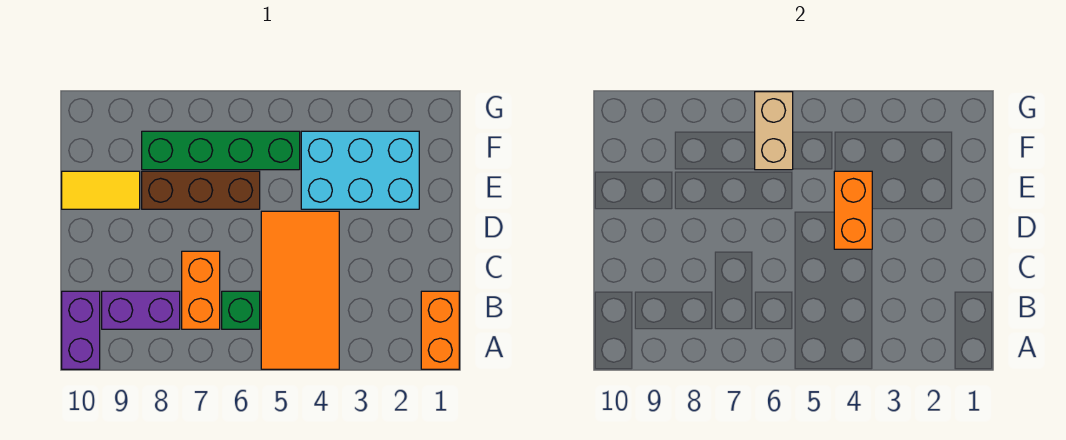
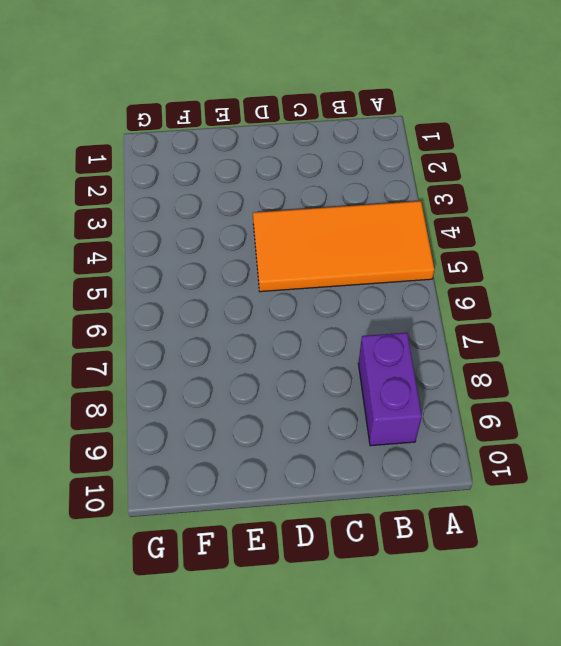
none -> orange brick A1:B1 level 1
none -> purple brick A10:B10 level 1
none -> green brick B6 level 1

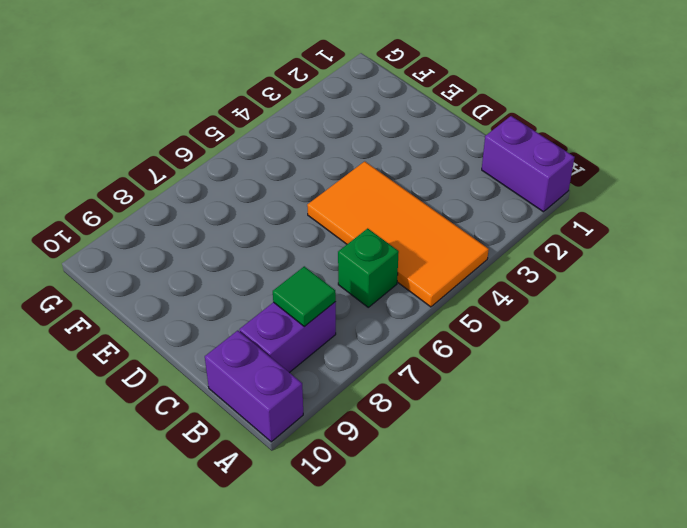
purple brick A1:B1 level 1 -> orange brick A1:B1 level 1
green tile B8 level 2 -> none
none -> orange brick B7:C7 level 1
none -> cyan brick E2:F4 level 1
none -> brown brick E6:E8 level 1

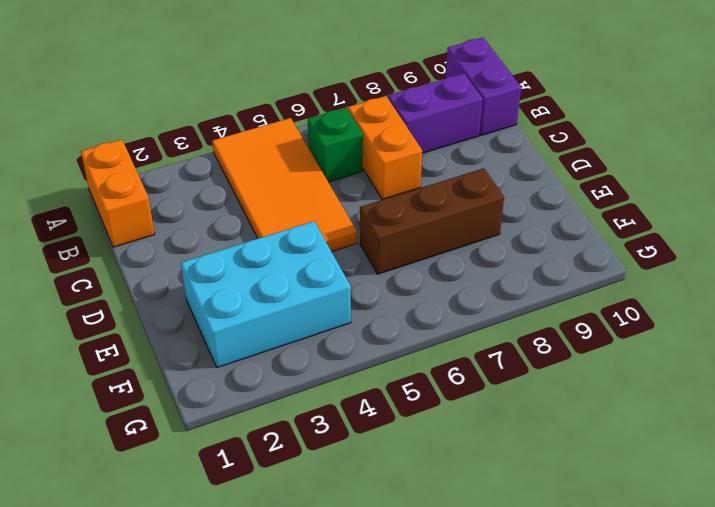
none -> yellow tile E9:E10 level 1
none -> green brick F5:F8 level 1
none -> orange brick D4:E4 level 2

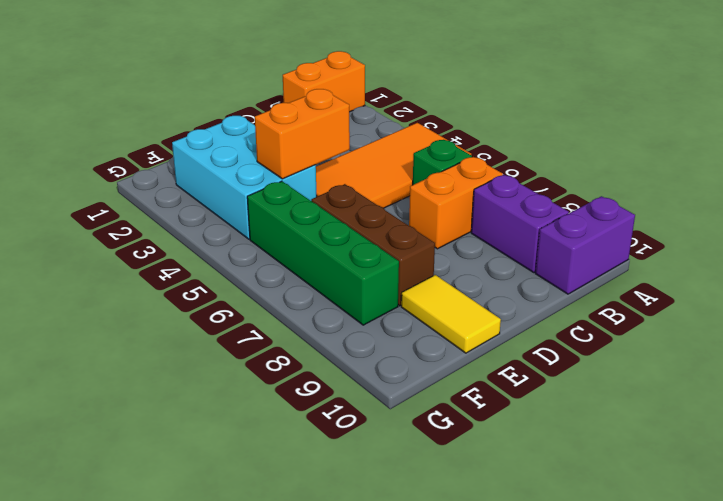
none -> tan brick F6:G6 level 2

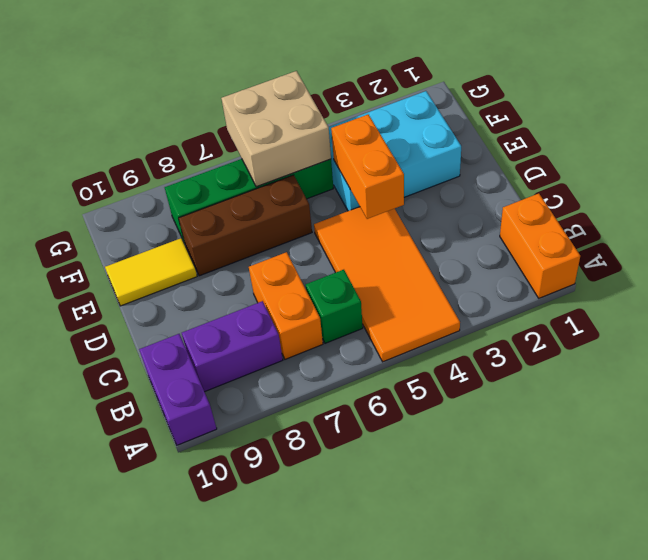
tan brick F5:G6 level 2 -> tan brick F6:G6 level 2

